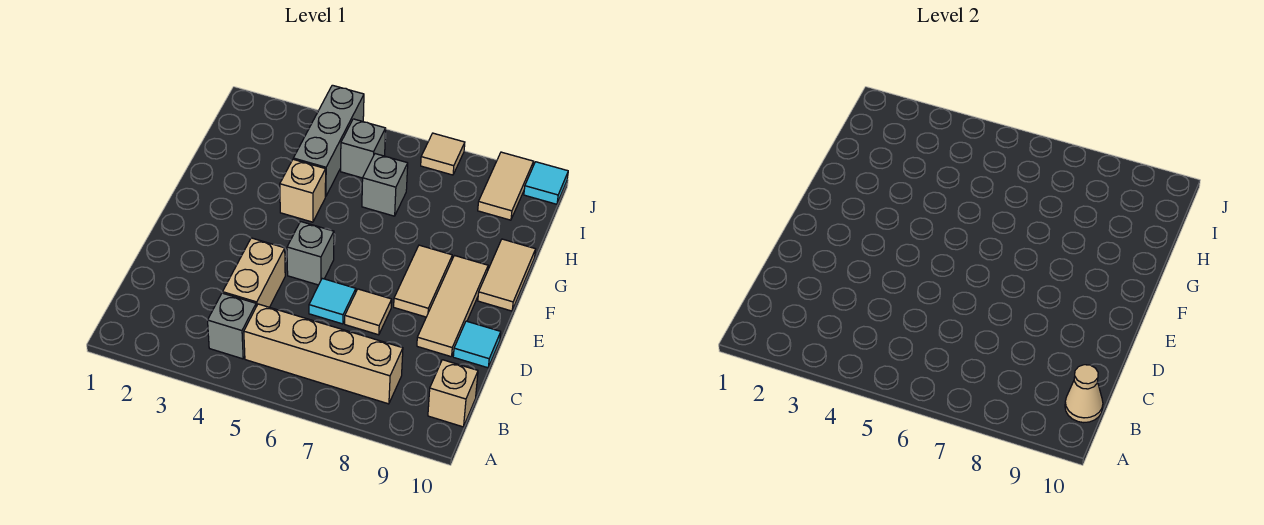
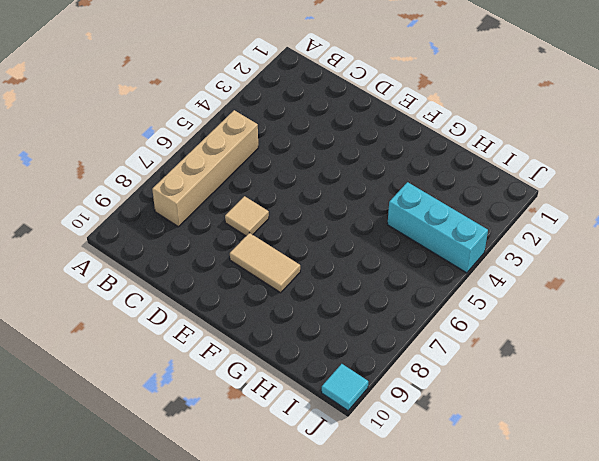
cyan brick H4:J4 level 1 -> grey brick H4:J4 level 1
none -> grey brick B4 level 1
none -> tan brick B10 level 1
none -> tan brick C4:D4 level 1

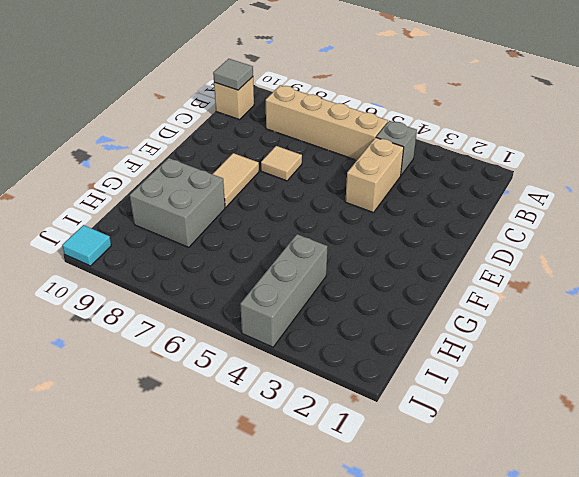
grey tile B10 level 2 -> tan cone B10 level 2
grey brick G8:H9 level 1 -> none
none -> cyan tile D6 level 1
none -> tan tile D9:F9 level 1
none -> cyan tile D10 level 1

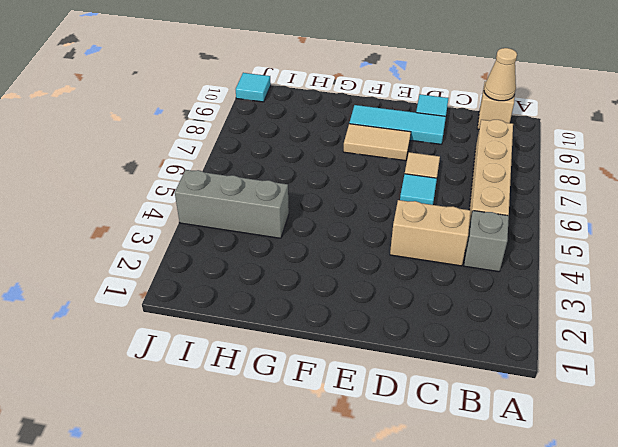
cyan tile D9:F9 level 1 -> tan tile D9:F9 level 1
none -> grey brick E5 level 1
none -> tan tile F10:G10 level 1
none -> tan brick G4 level 1

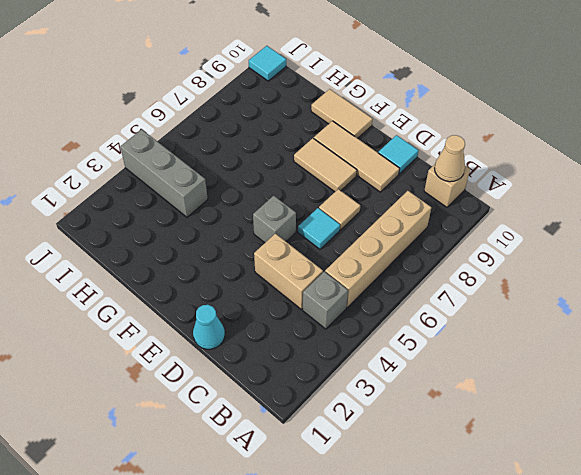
cyan cone D1 level 1 -> none
none -> tan brick G4 level 1
none -> grey brick H6 level 1
none -> grey brick I5 level 1

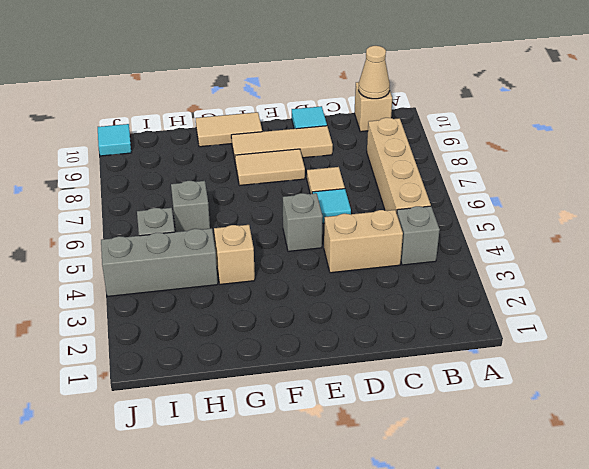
none -> tan tile I9:J9 level 1
none -> tan tile J7 level 1

